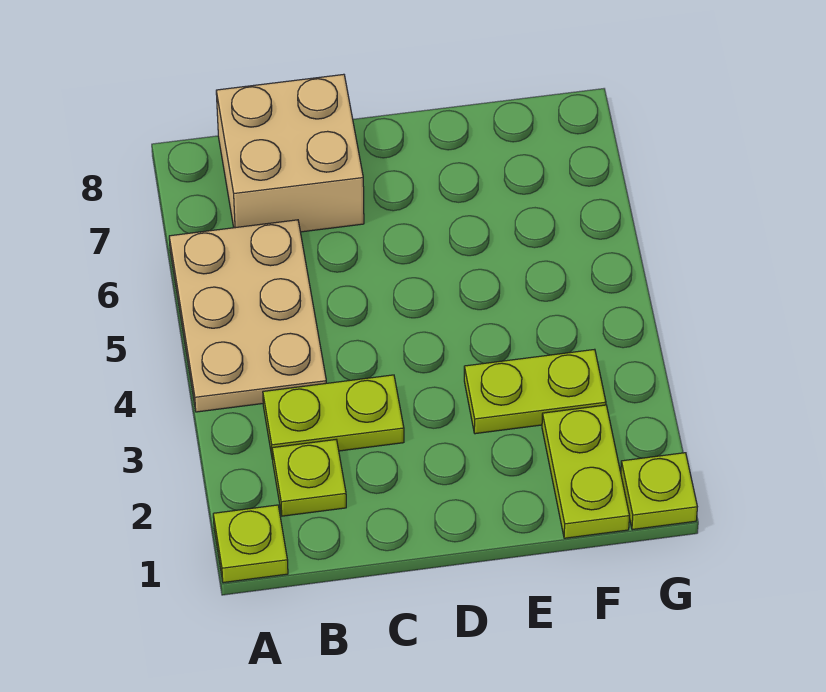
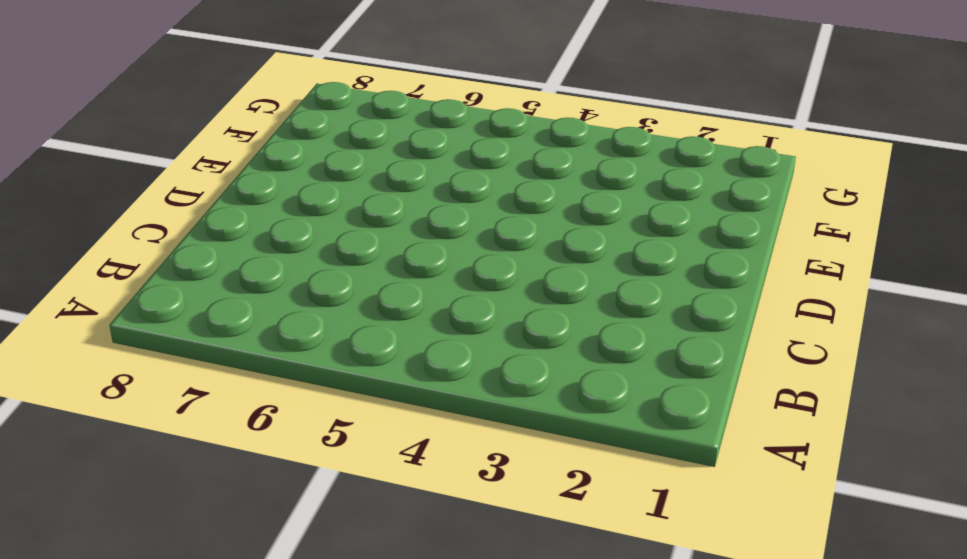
none -> lime plate A1 level 1
none -> tan plate A4:B6 level 1

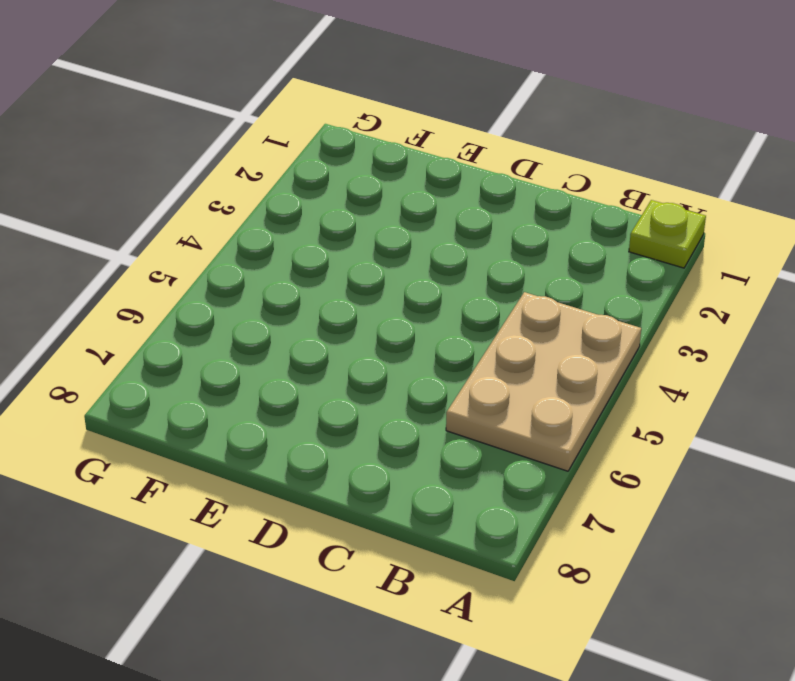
none -> lime plate B2 level 1
none -> lime plate B3:C3 level 1

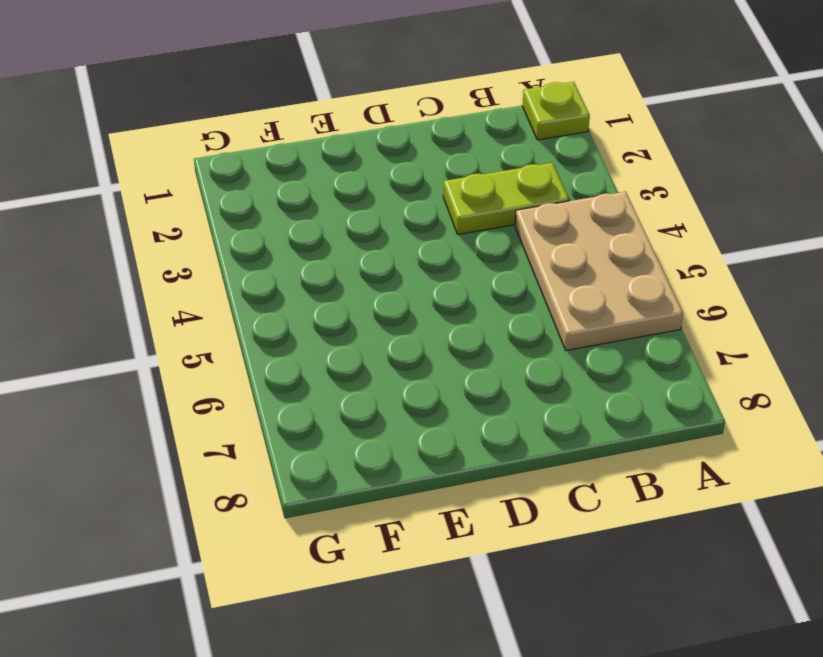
none -> lime plate B2 level 1
none -> tan brick B7:C8 level 1

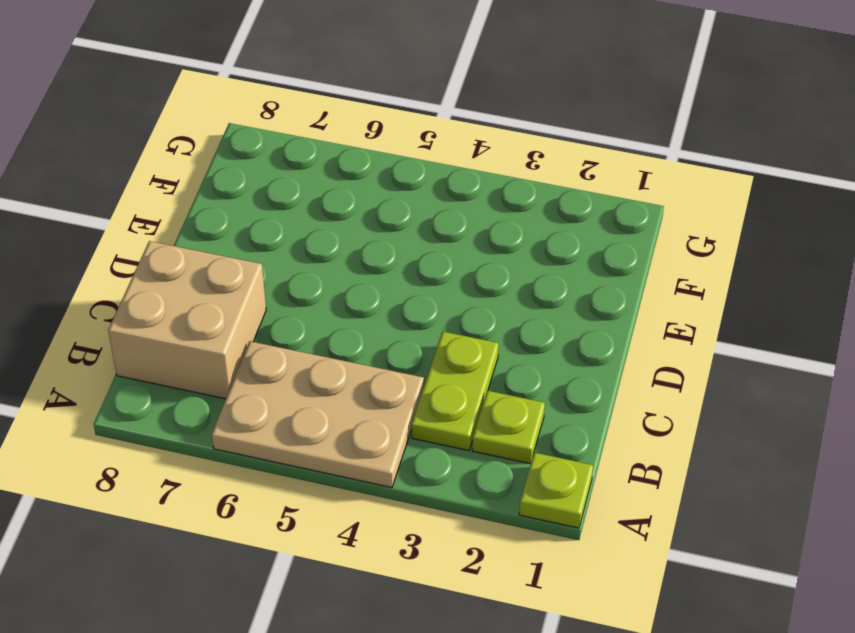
none -> lime plate E3:F3 level 1
none -> lime plate F1:F2 level 1

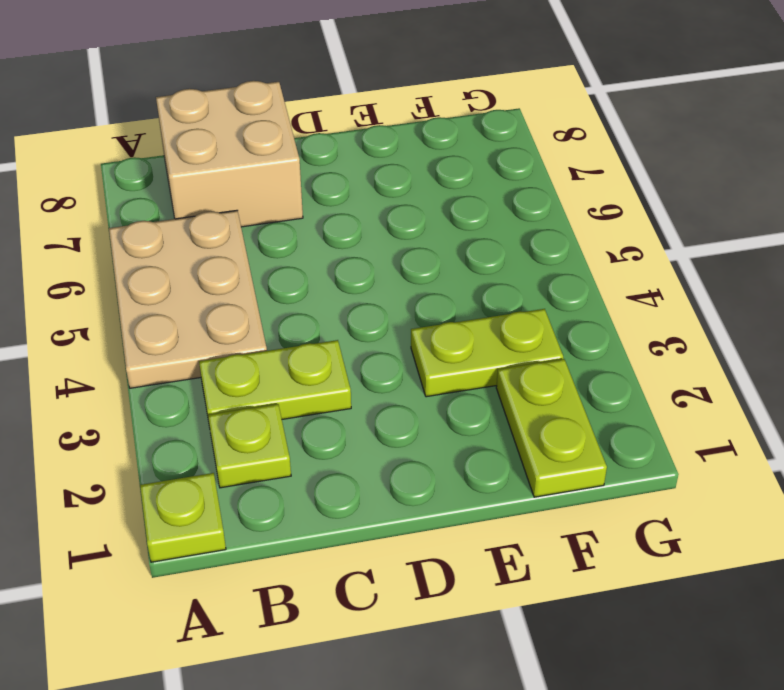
none -> lime plate G1 level 1

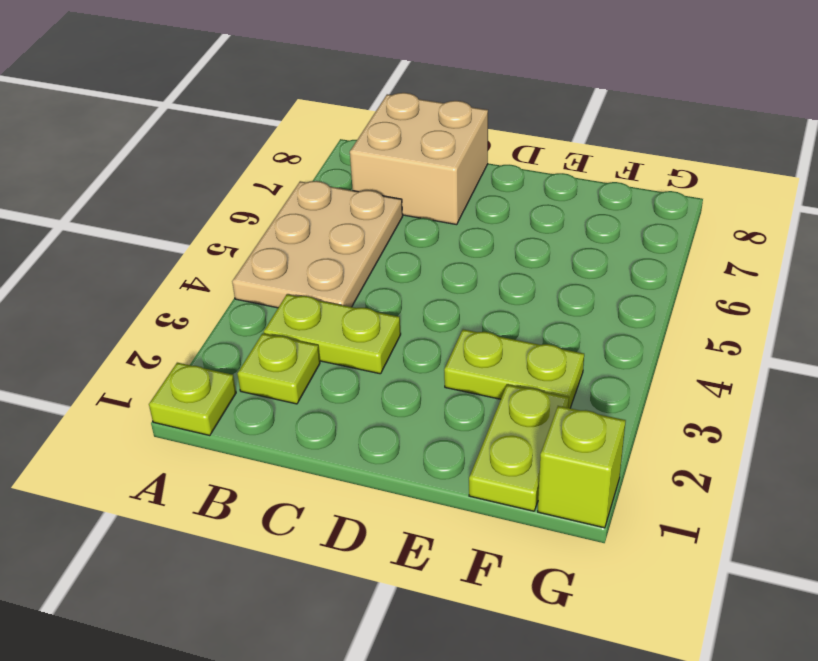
lime brick G1 level 1 -> lime plate G1 level 1

